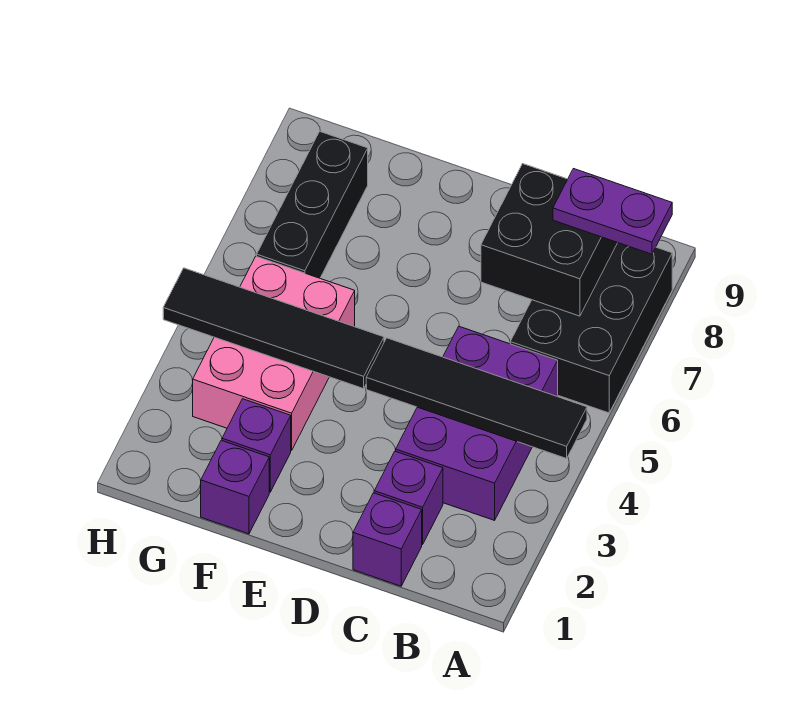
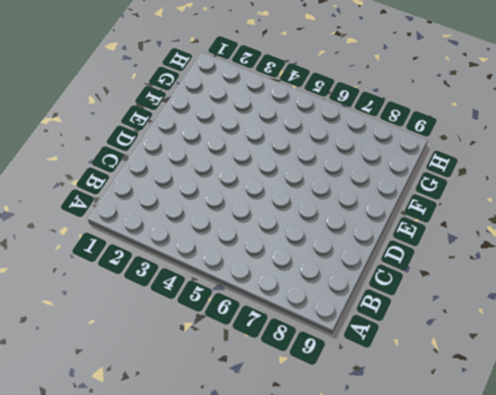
none -> black brick A6:B8 level 1
none -> purple brick B3:C5 level 1
none -> purple brick C1 level 1

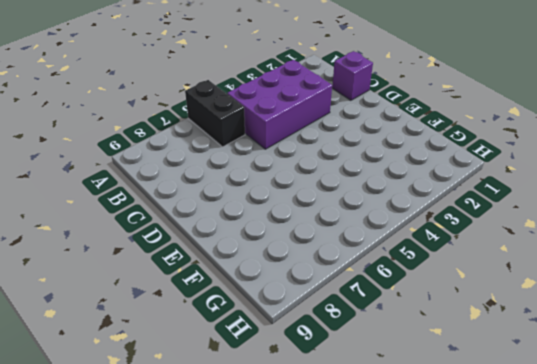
black brick A6:B6 level 1 -> black brick A6:B8 level 1
none -> purple brick C2 level 1
none -> purple brick F1 level 1
none -> purple brick F2 level 1

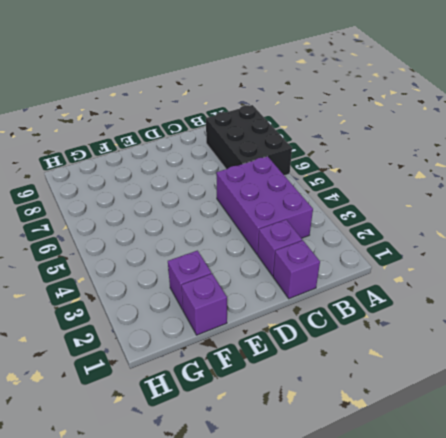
none -> pink brick F3:G5 level 1
none -> black brick G6:G8 level 1
none -> black tile A4:D4 level 2

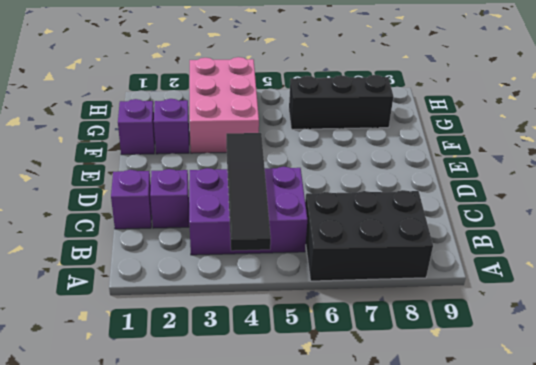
pink brick F3:H4 level 1 -> pink brick F3:G5 level 1
none -> black brick B7:C8 level 2
none -> black tile E4:H4 level 2
none -> purple plate A8:B8 level 3

